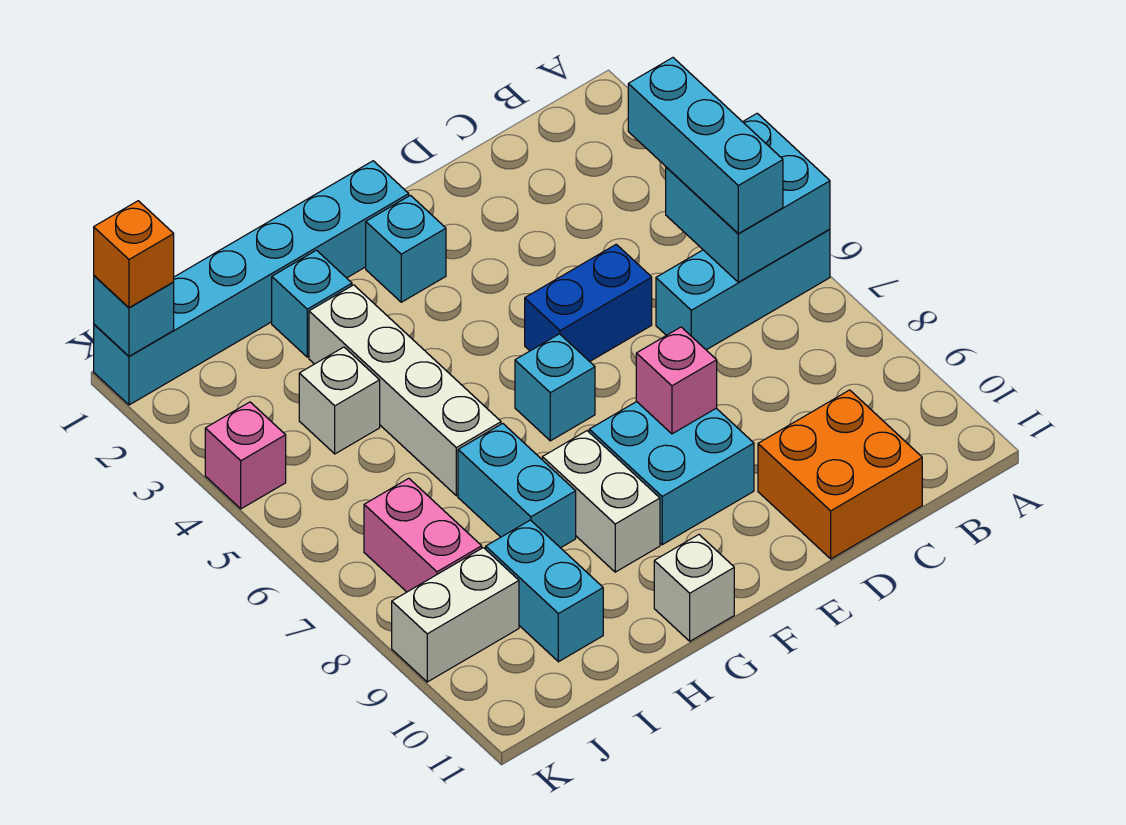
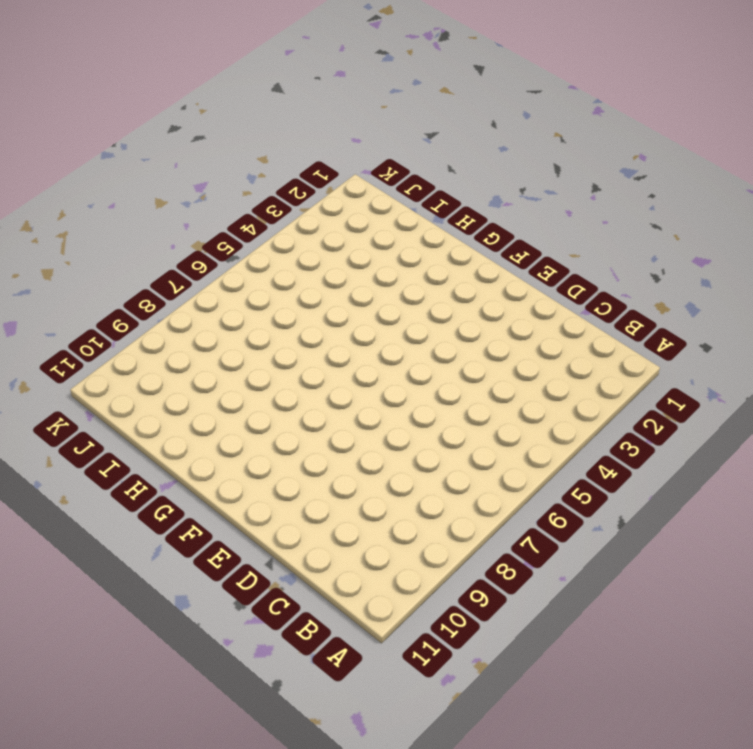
none -> cyan brick A6:C6 level 1
none -> orange brick C10:D11 level 1
none -> blue brick D5:E5 level 1

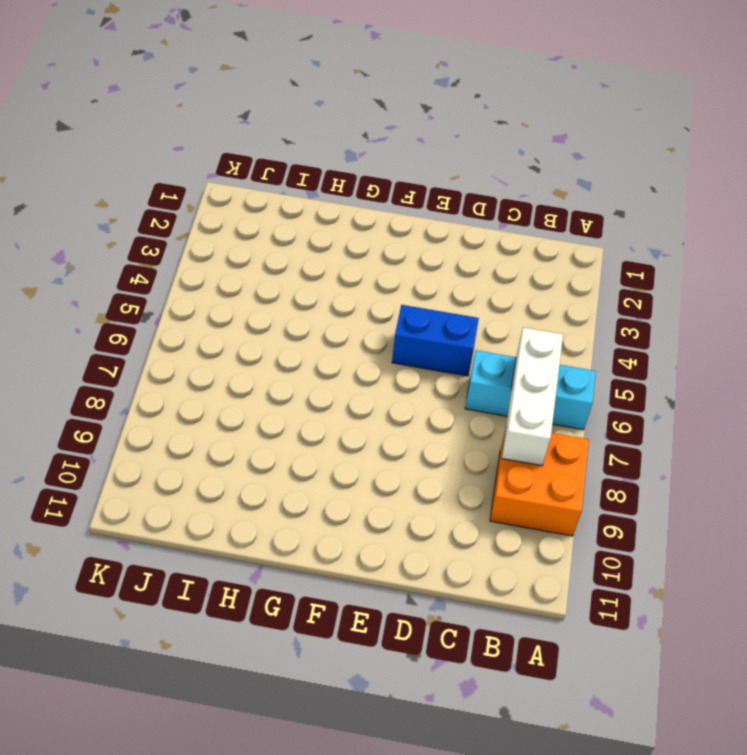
orange brick A8:B9 level 1 -> orange brick C10:D11 level 1
white brick B6:B8 level 2 -> cyan brick A5:B6 level 2
none -> cyan brick E8:F9 level 1
none -> cyan brick F1:K1 level 1
none -> cyan brick F2 level 1

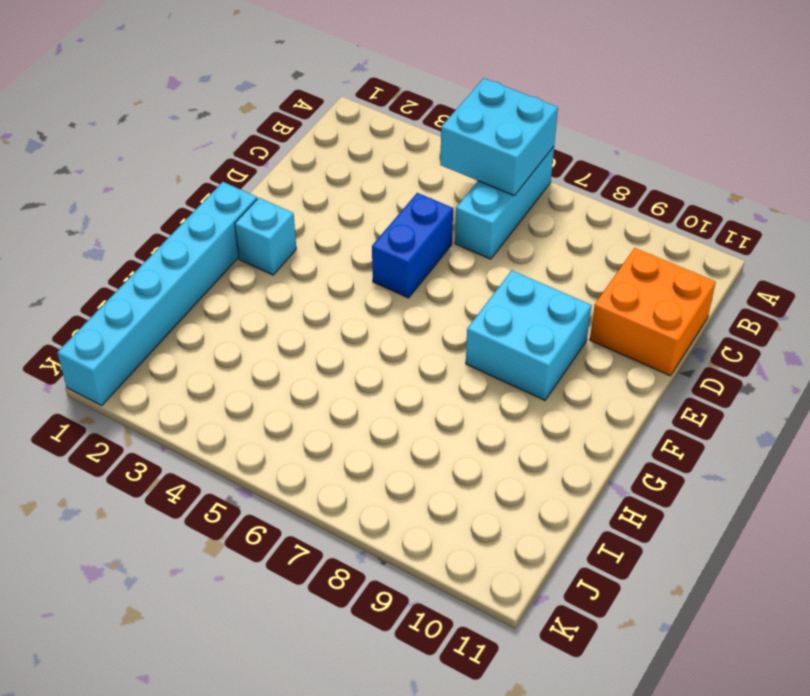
none -> cyan brick F6 level 1
none -> white brick G8:G9 level 1
none -> white brick G11 level 1

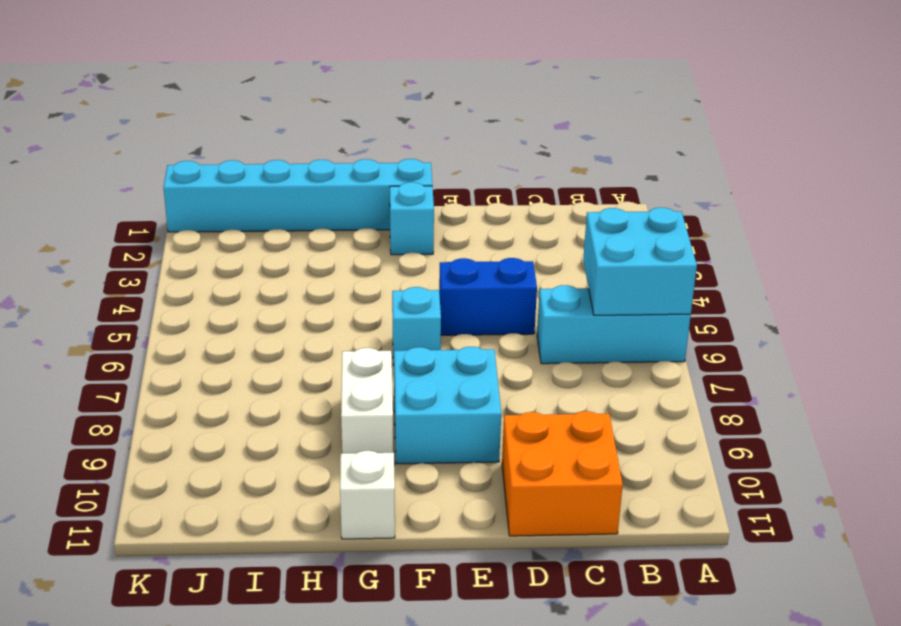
none -> cyan brick H2 level 1
none -> white brick H3:H6 level 1
none -> cyan brick H7:H8 level 1

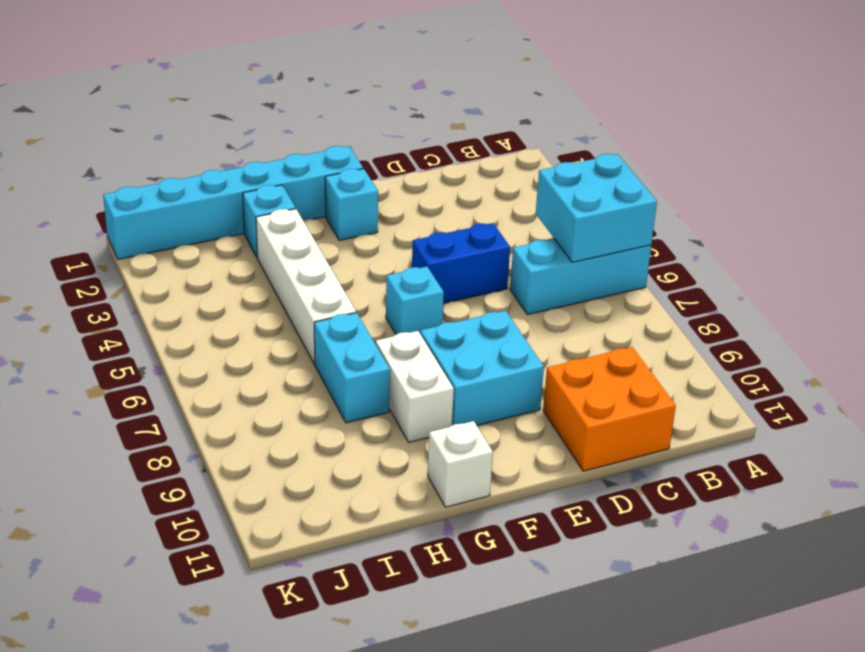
none -> white brick I4 level 1
none -> cyan brick I9:I10 level 1
none -> pink brick J7:J8 level 1

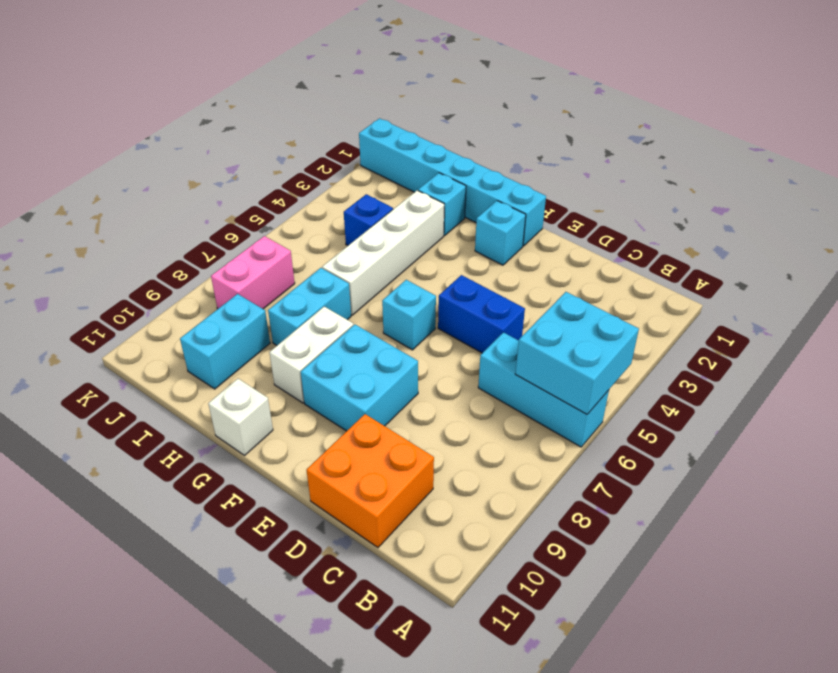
blue brick I4 level 1 -> white brick I4 level 1
none -> white brick J9:K9 level 1
none -> pink brick K4 level 1
none -> pink brick E8 level 2

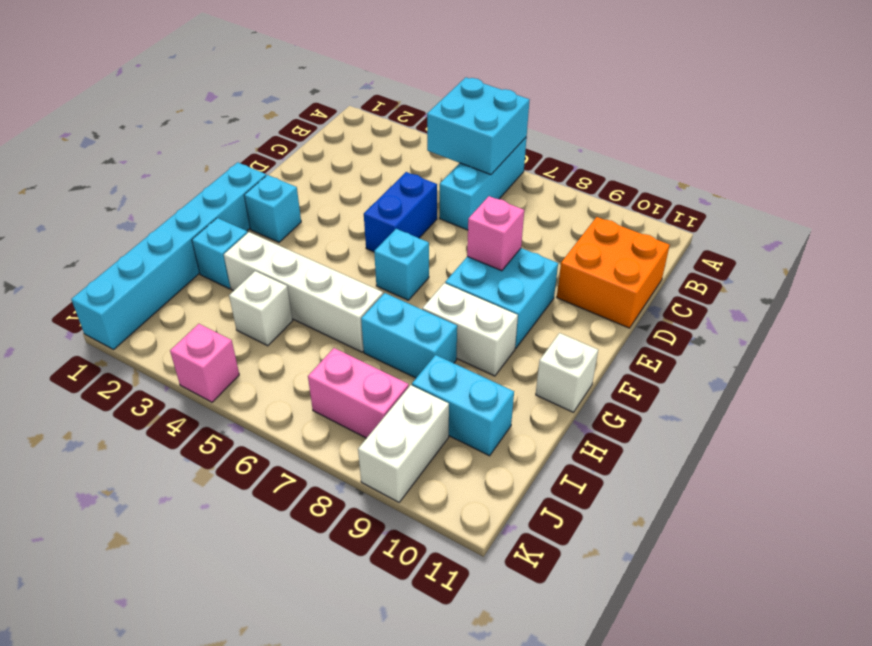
none -> cyan brick K1 level 2
none -> cyan brick B4:B6 level 3
none -> orange brick K1 level 3

